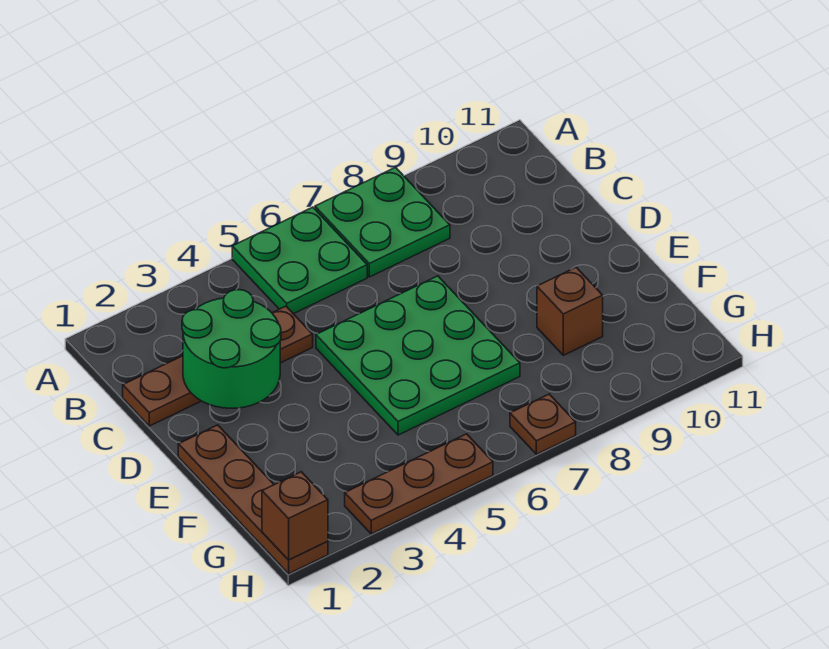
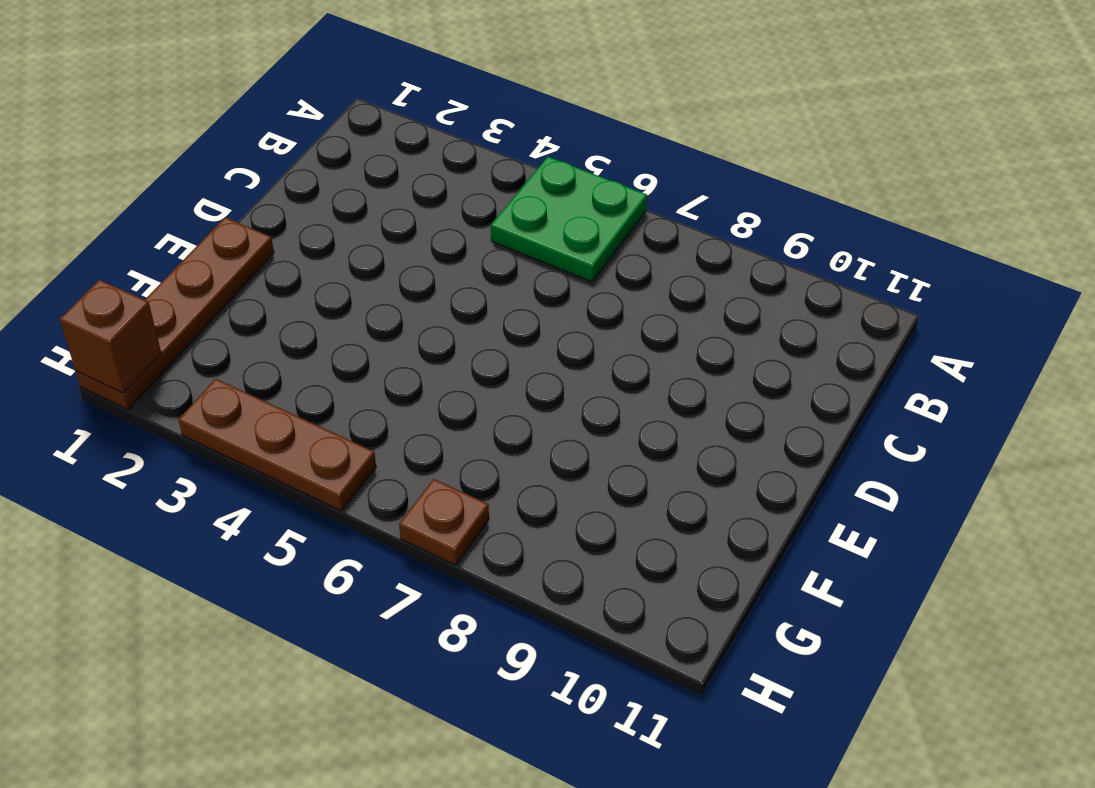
none -> green plate A7:B8 level 1
none -> brown plate C1:C4 level 1

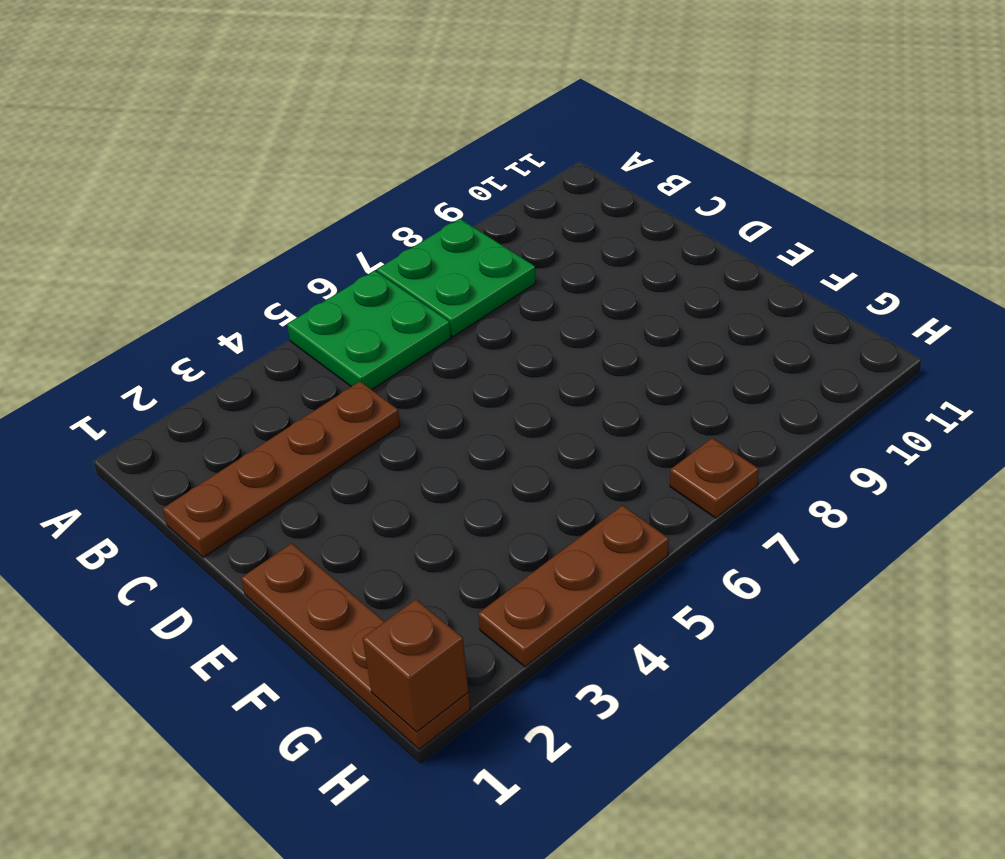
none -> green plate D5:F7 level 1
none -> brown brick F9 level 1

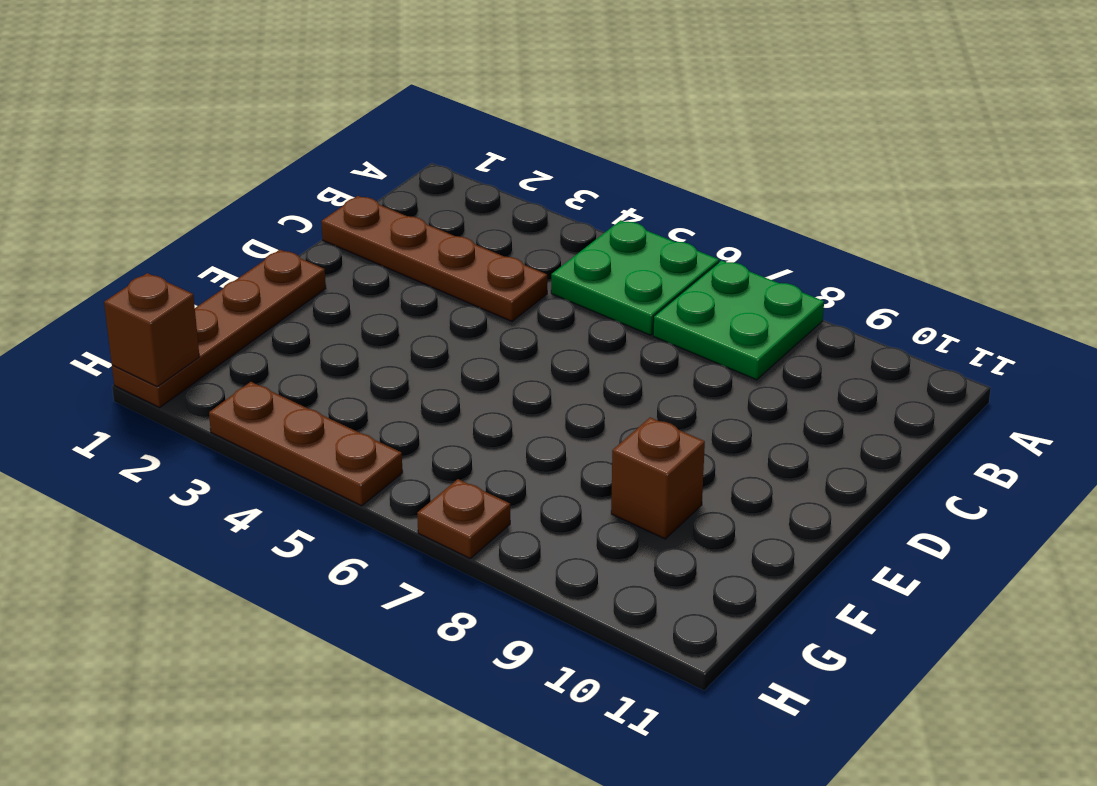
none -> green plate D5:F7 level 1
none -> green round brick C2:D3 level 2

